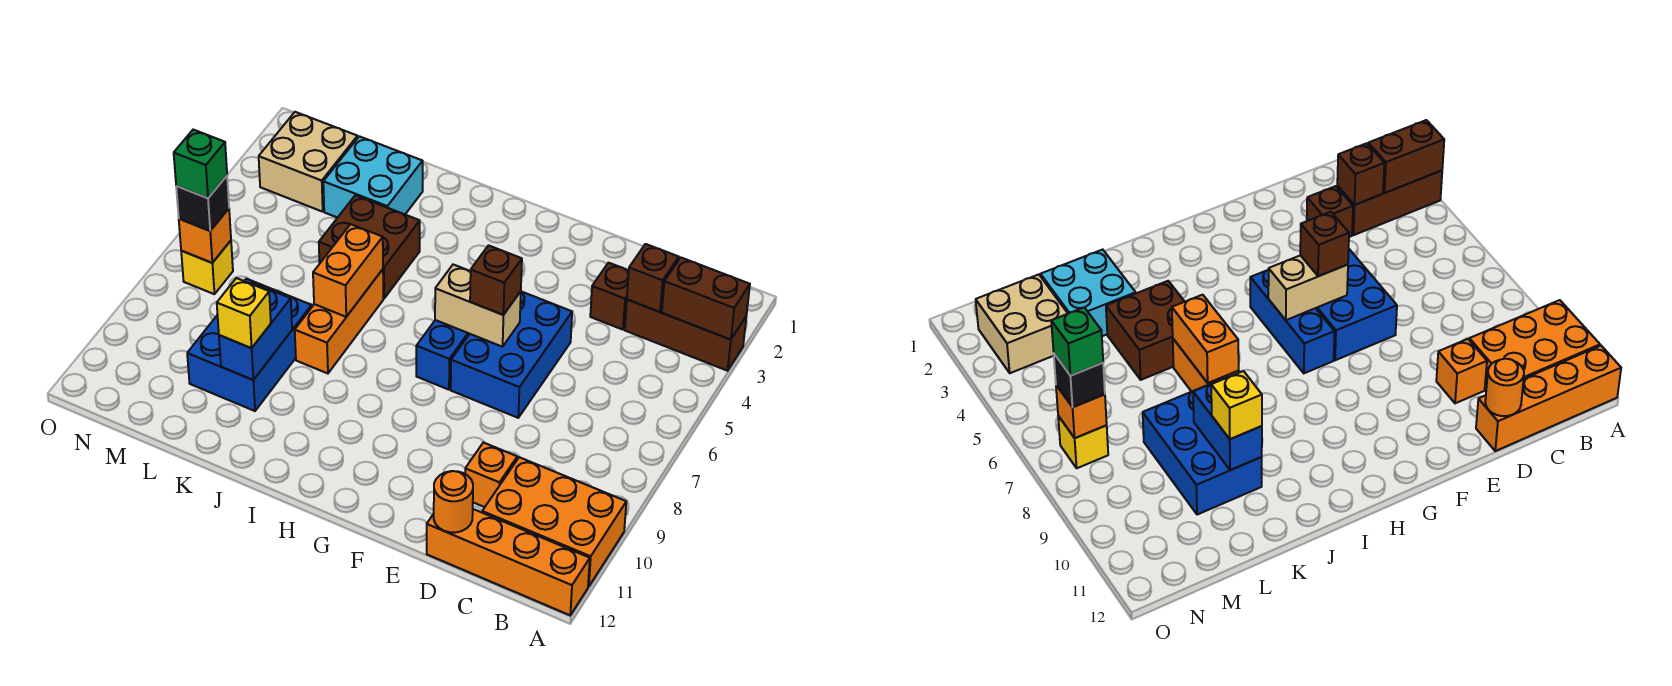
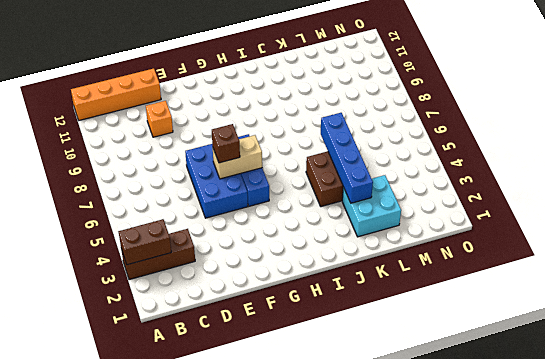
blue brick K3:K6 level 2 -> none
none -> orange brick A10:C11 level 1
none -> brown brick D3 level 1
none -> orange brick J6:J8 level 1

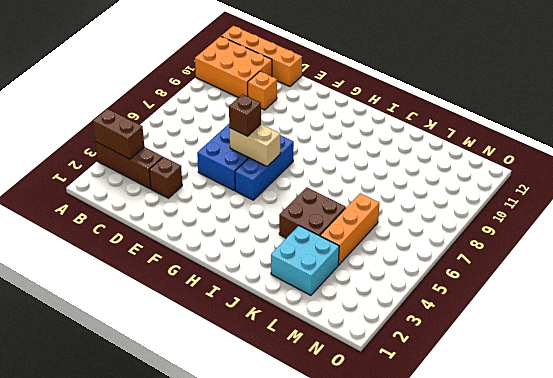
orange brick L4:L6 level 1 -> orange brick J6:J8 level 1
none -> blue brick K8:L10 level 1
none -> tan brick M2:N3 level 1
none -> yellow brick N7 level 1

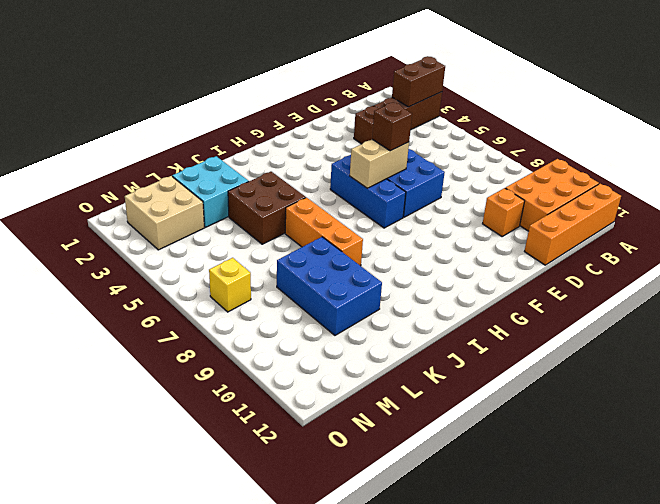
none -> brown brick C3 level 2
none -> orange round brick D12 level 2
none -> orange brick J6:J7 level 2

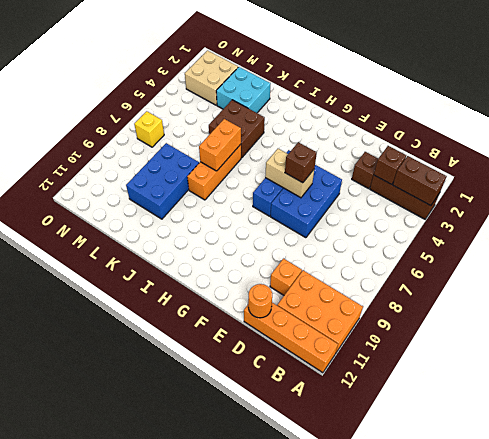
none -> blue brick K9:K10 level 2
none -> orange brick N7 level 2
none -> yellow brick K10 level 3

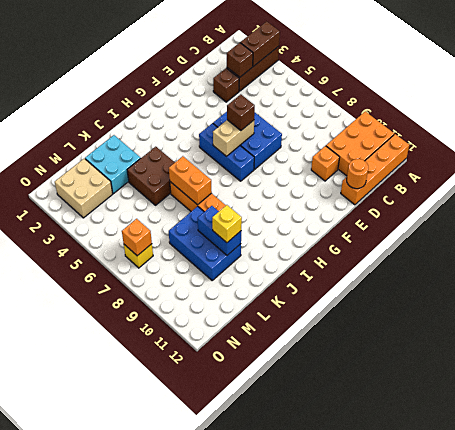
none -> black brick N7 level 3
none -> green brick N7 level 4

